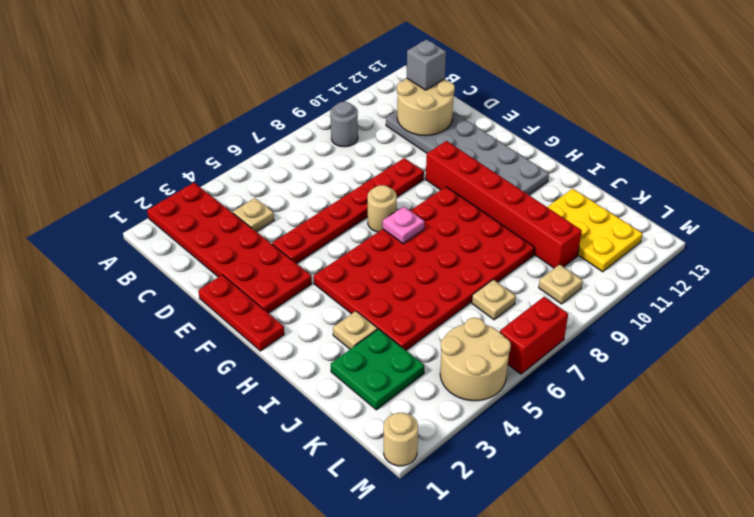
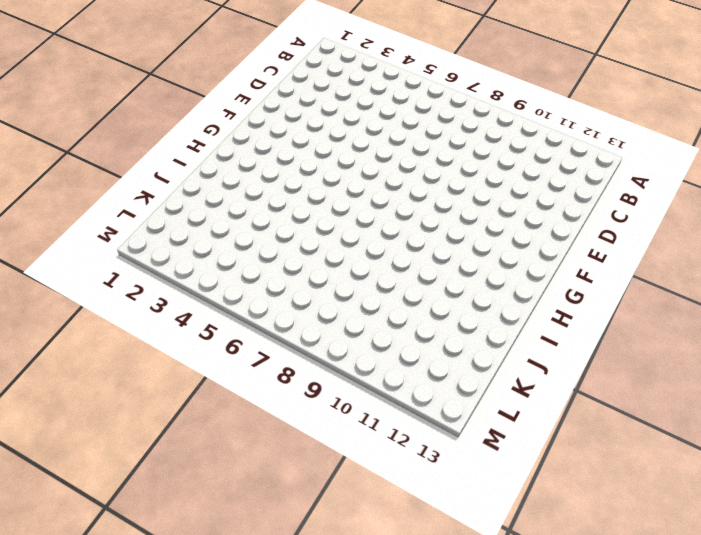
none -> red plate A2:F3 level 1
none -> grey round brick B9 level 1
none -> tan plate C4 level 1

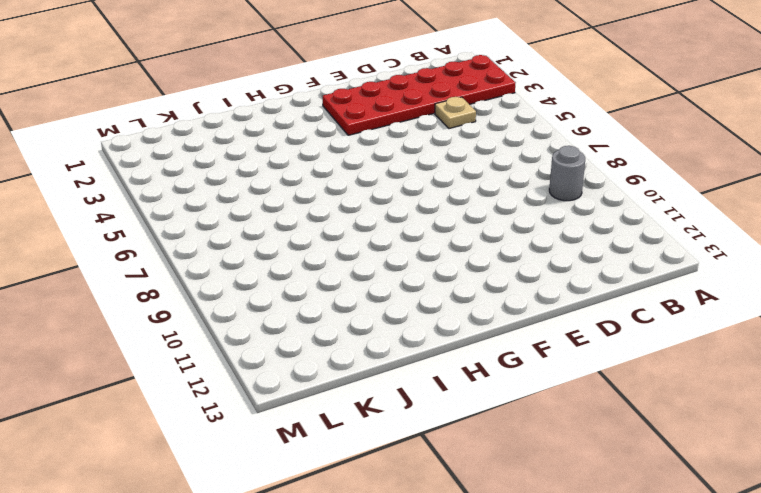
none -> grey plate C11:H12 level 1
none -> red plate E1:G1 level 1
none -> red plate E4:E9 level 1

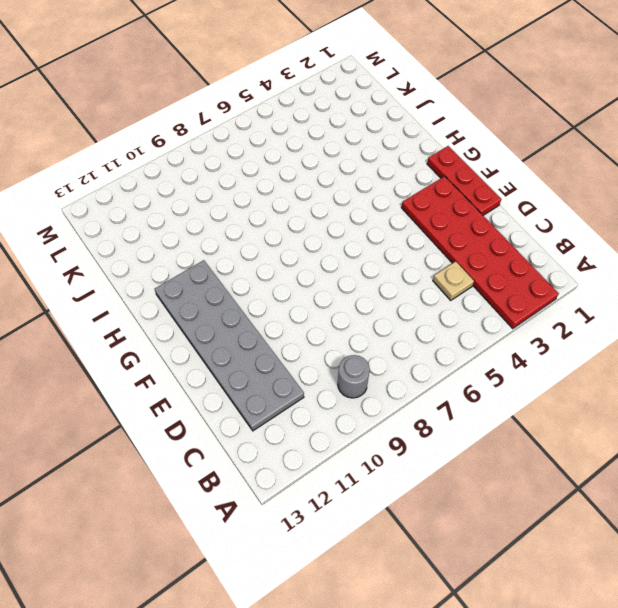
none -> red plate E4:E9 level 1
none -> tan round brick F7 level 1
none -> red brick F10:K10 level 1

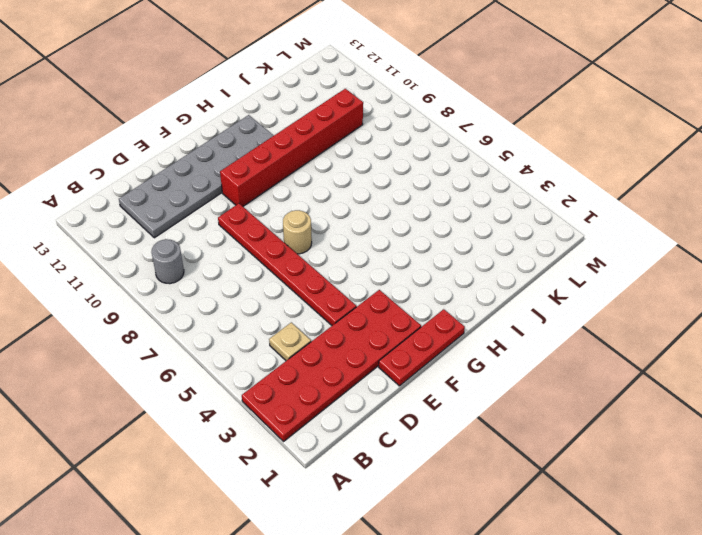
none -> red plate G4:J9 level 1
none -> tan plate I3 level 1
none -> green plate J2:K3 level 1

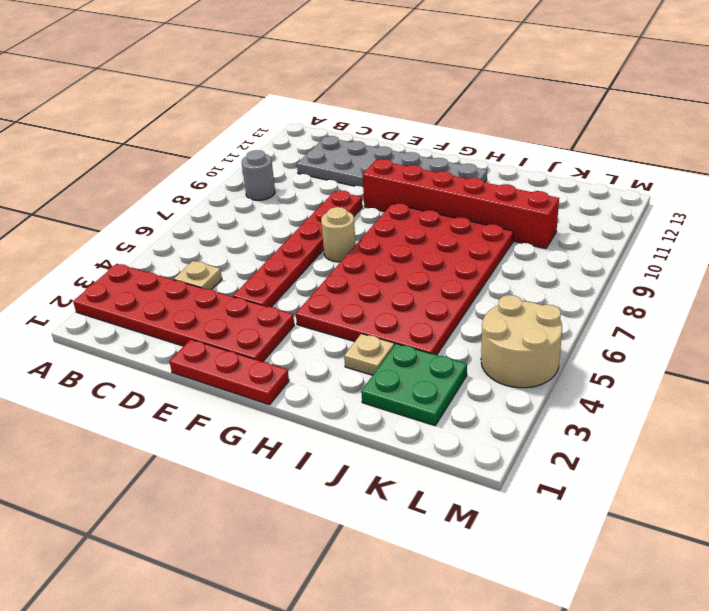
none -> yellow plate J11:L12 level 1
none -> tan plate K7 level 1
none -> tan plate L9 level 1

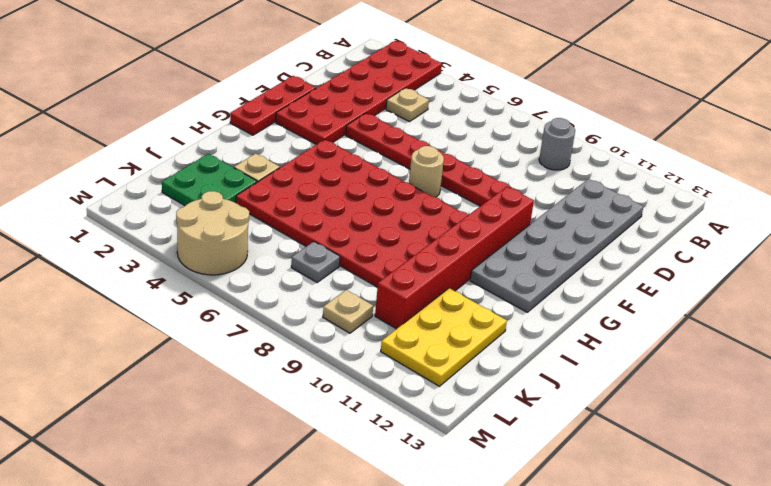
grey plate K7 level 1 -> tan plate K7 level 1
none -> tan round brick M1 level 1
none -> red brick M6:M7 level 1
none -> tan round brick C11:D12 level 2

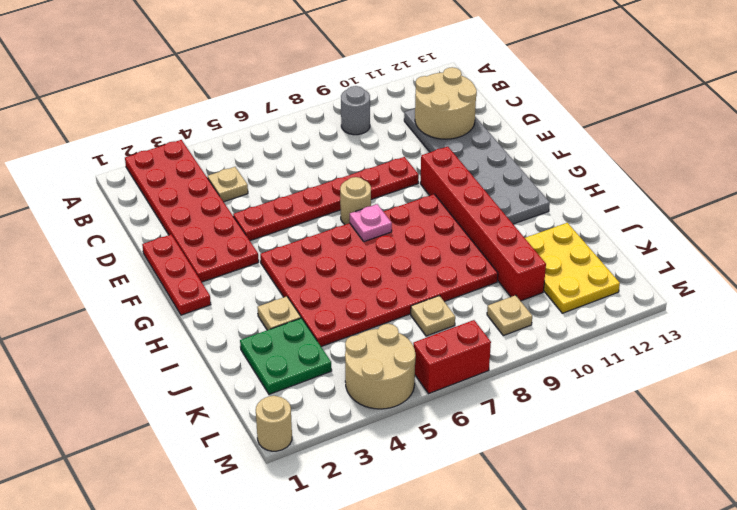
none -> grey brick C12 level 3

